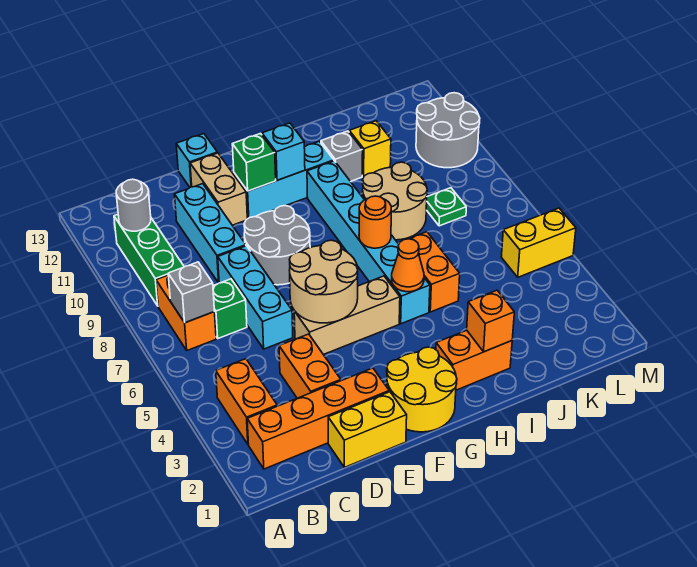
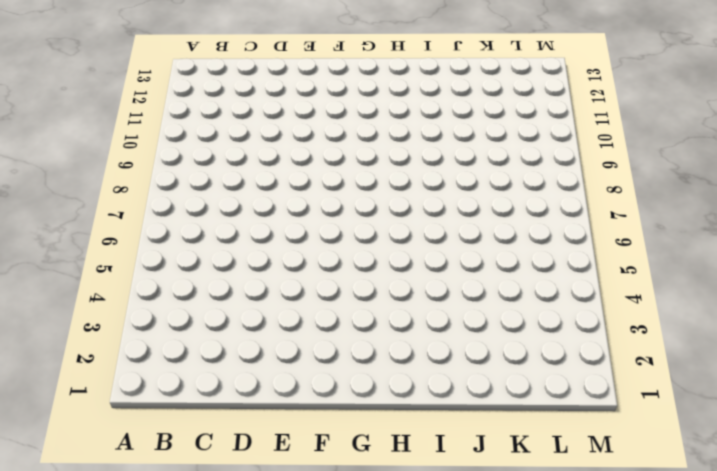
none -> orange brick B2:E2 level 1
none -> orange brick B3:B4 level 1
none -> orange brick B7:B8 level 1
none -> green brick B9:B11 level 1

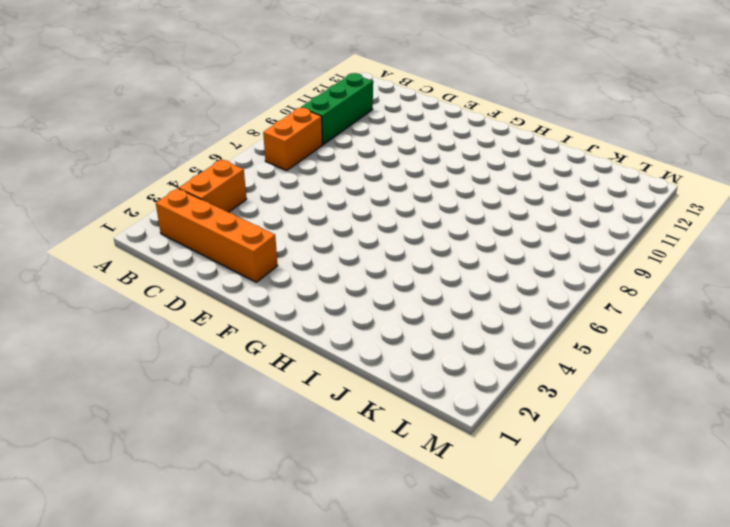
none -> green brick C7 level 1
none -> yellow brick D1:E1 level 1
none -> orange brick D3:D4 level 1
none -> cyan brick D6:D8 level 1

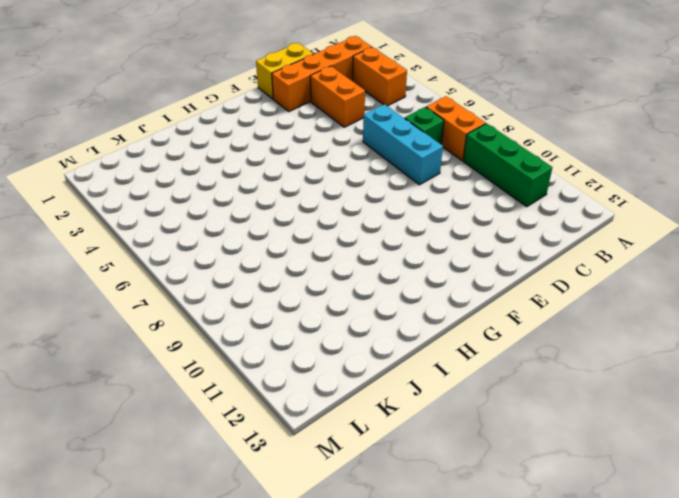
none -> cyan brick D9:D11 level 1
none -> tan brick E5:G5 level 1
none -> grey round brick E8:F9 level 1
none -> tan brick E11:E12 level 1

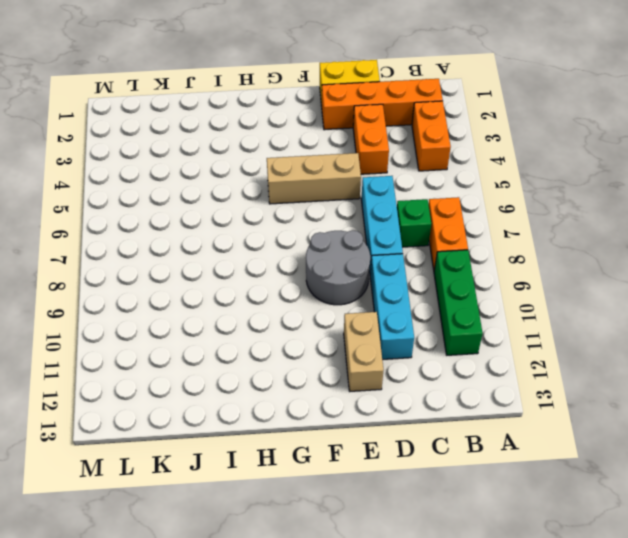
none -> cyan brick E13 level 1
none -> yellow round brick F1:G2 level 1
none -> cyan brick F11:H11 level 1
none -> orange brick H2:I2 level 1

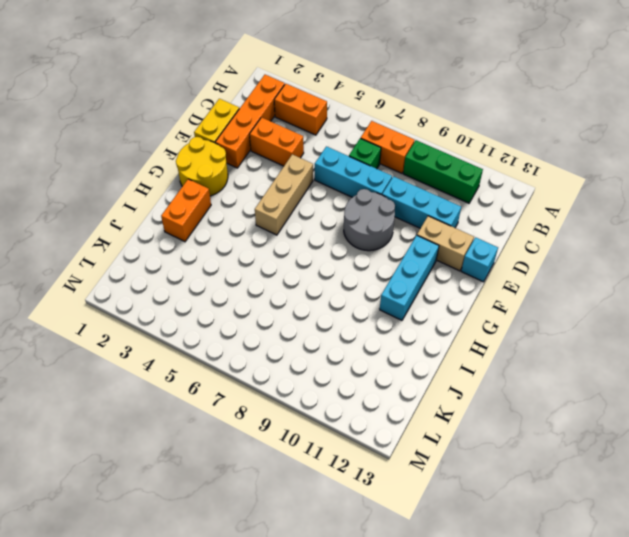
none -> cyan brick H5:H10 level 1
none -> orange brick I5:I6 level 1
none -> tan round brick I8:J9 level 1
none -> grey brick I11 level 1

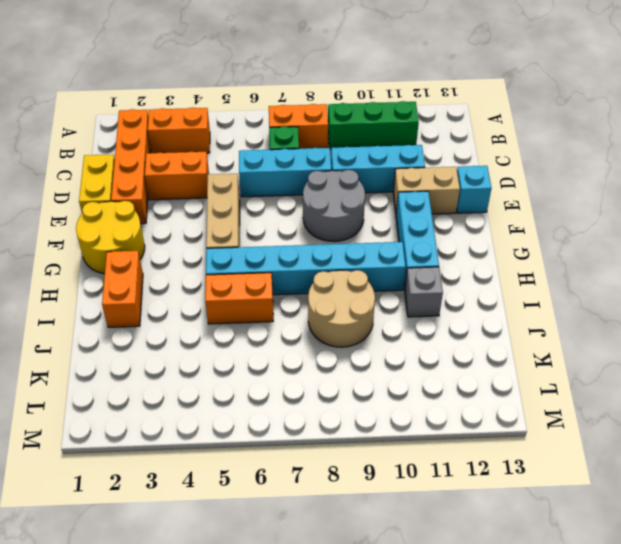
none -> yellow brick J11 level 1
none -> green plate K8 level 1
none -> yellow brick L5:M5 level 1
none -> grey round brick L10:M11 level 1

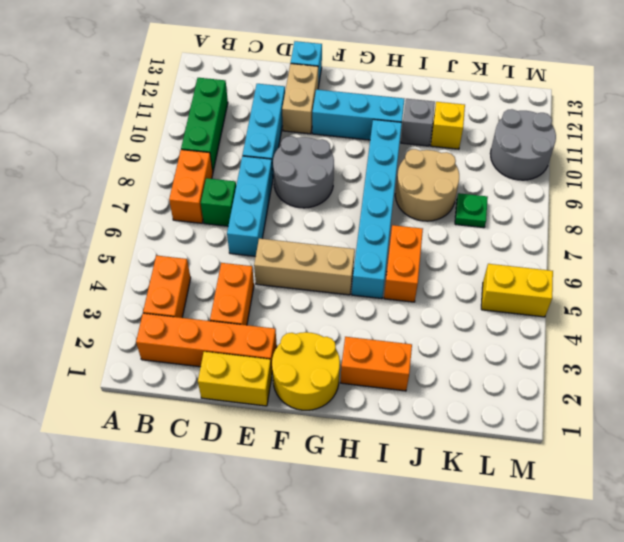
none -> grey brick B7 level 2
none -> grey round brick B11 level 2
none -> tan round brick E5:F6 level 2
none -> green brick F11 level 2

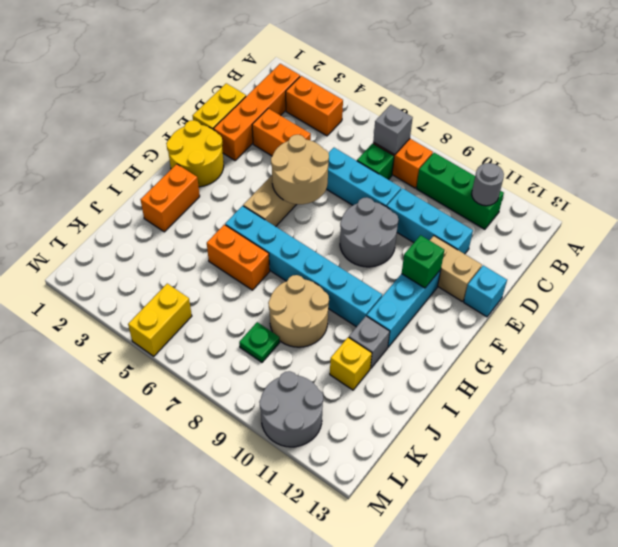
none -> cyan brick G11 level 2
none -> orange cone H5 level 2
none -> orange round brick H7 level 2
none -> orange brick I2 level 2

